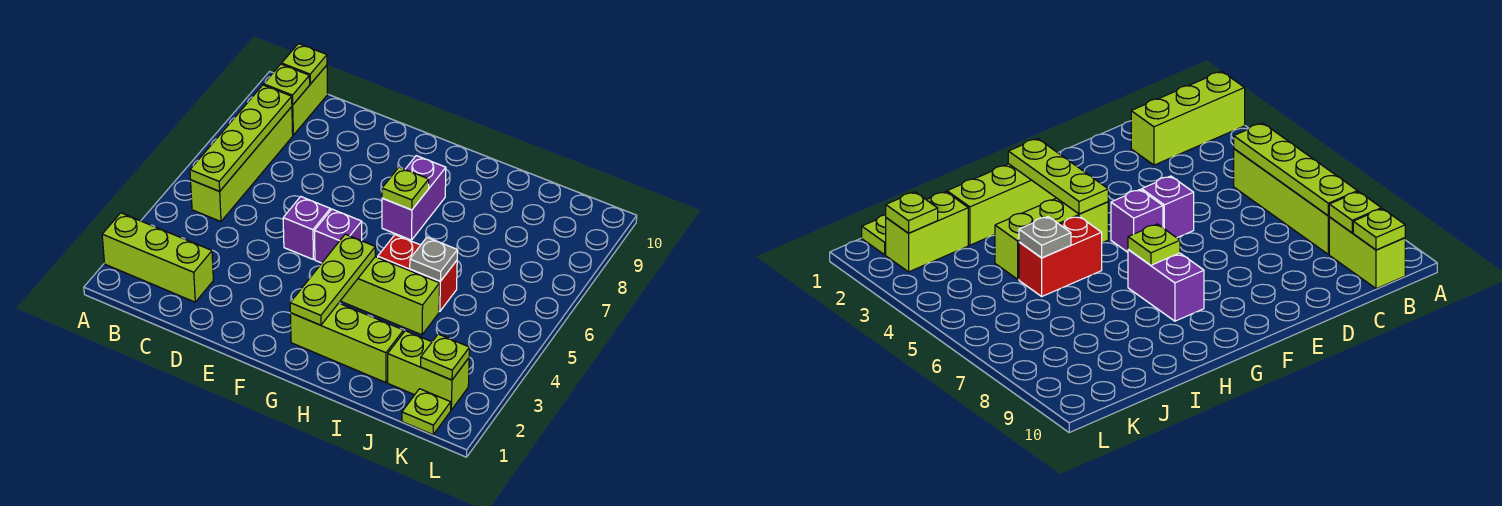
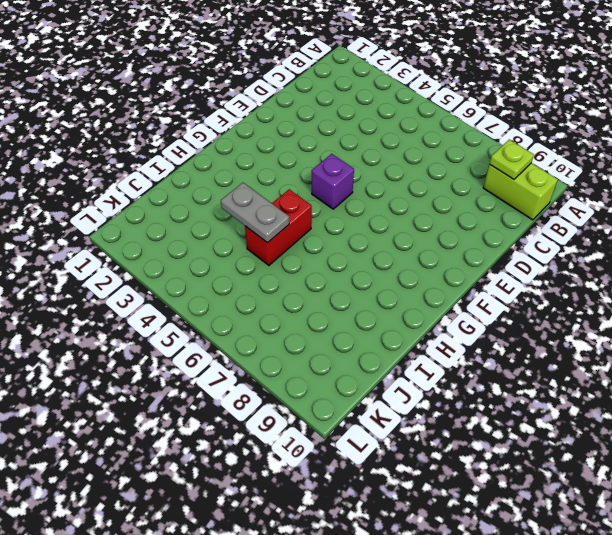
grey plate I4:I5 level 2 -> grey plate I5 level 2
none -> lime brick A2:C2 level 1
none -> lime brick B5:B8 level 1
none -> purple brick E5 level 1

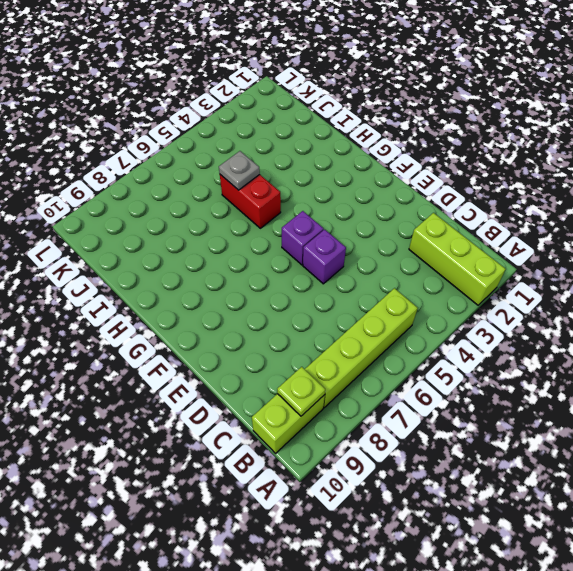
none -> lime brick G2:I2 level 1
none -> lime brick G4:I4 level 1
none -> purple brick G7:G8 level 1

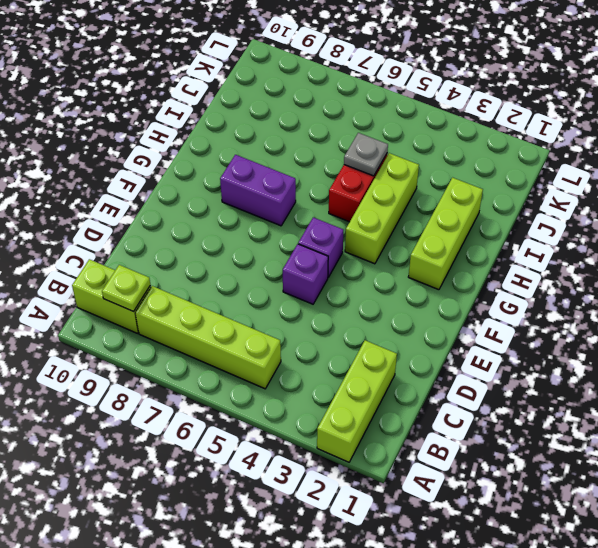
none -> lime brick J2:K2 level 1
none -> lime plate K1 level 1
none -> lime plate B5:B8 level 2

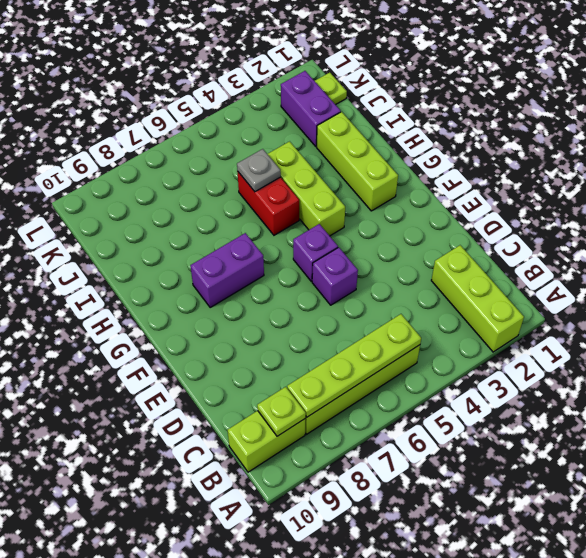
purple brick J2:K2 level 1 -> lime brick J2:K2 level 1
none -> lime plate B10 level 2
none -> lime plate G2:G4 level 2
none -> lime plate G7 level 2

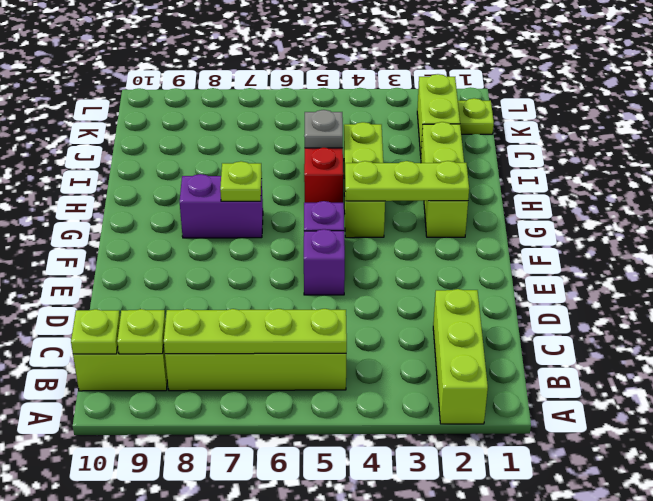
none -> lime plate K2 level 2

